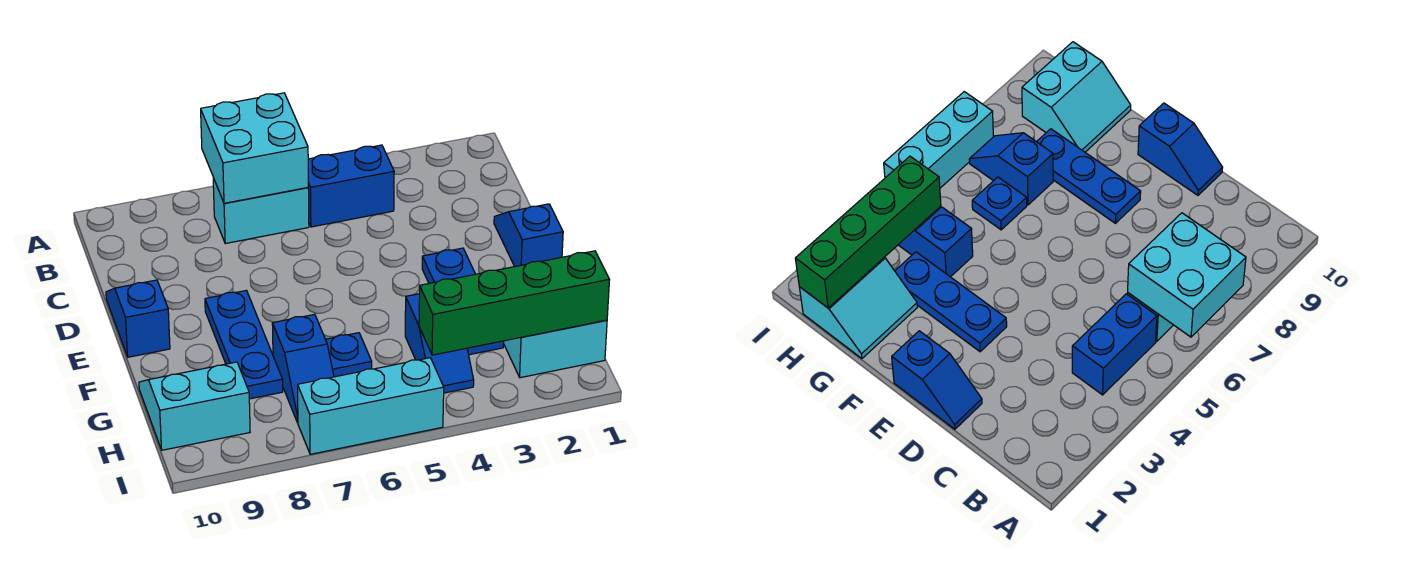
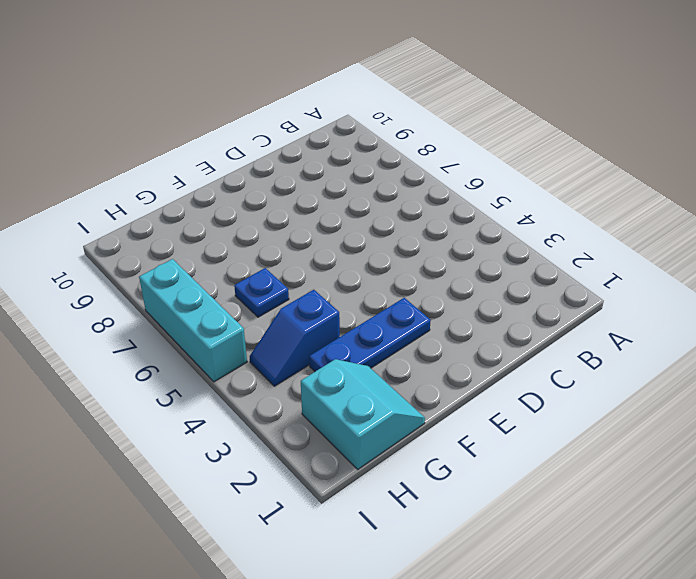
none -> blue brick B4:B5 level 1
none -> cyan brick B6:B7 level 1
none -> blue slope D1:E1 level 1 top E

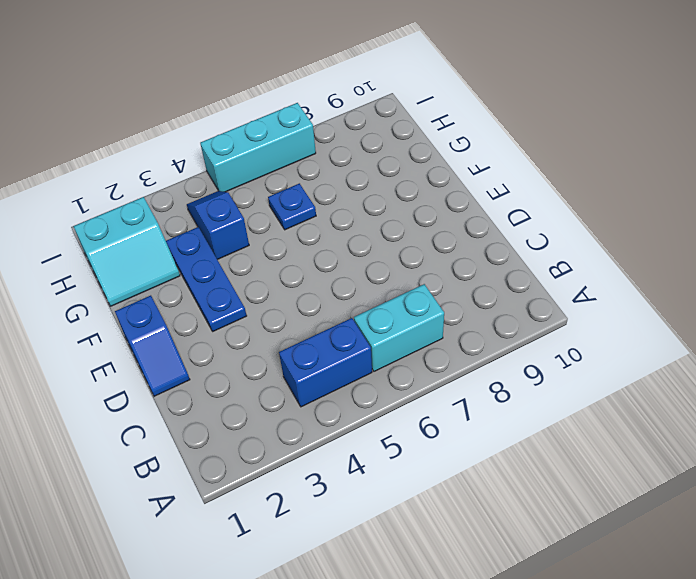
none -> blue slope D10:E10 level 1 top E
none -> blue plate E8:G8 level 1
none -> blue slope G7:H7 level 1 top G

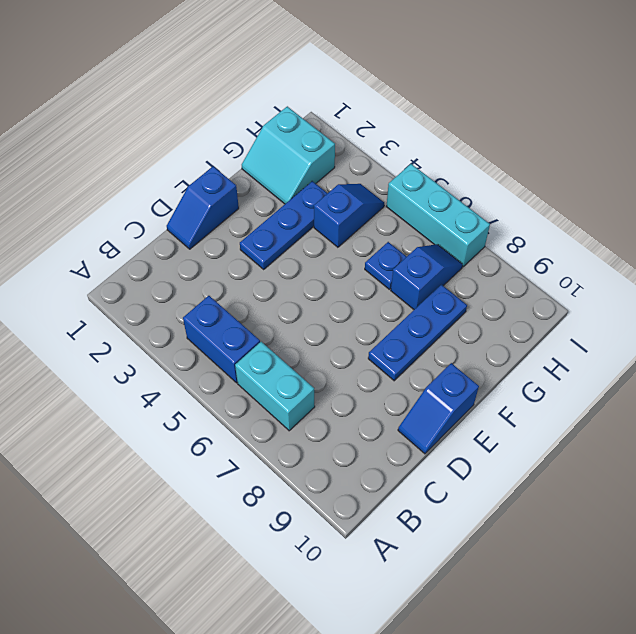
none -> cyan slope G9:H10 level 1 top H
none -> cyan brick A6:B7 level 2
none -> green brick H1:H4 level 2

